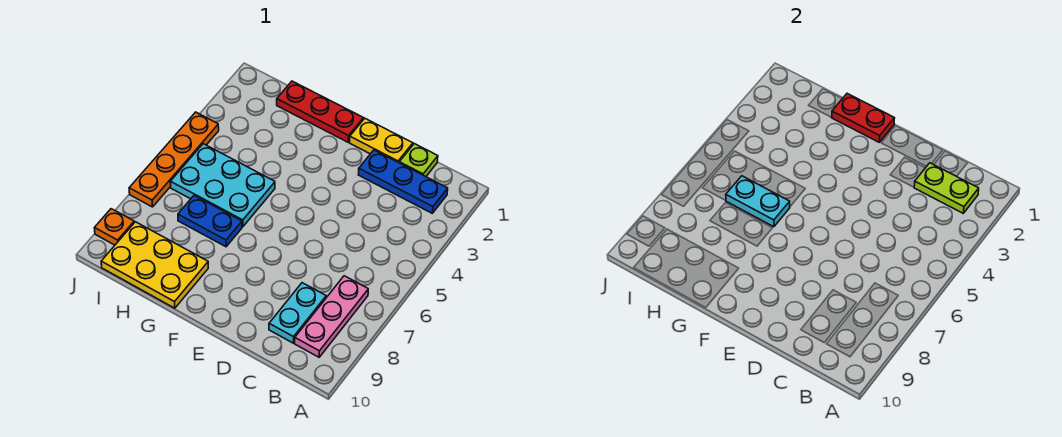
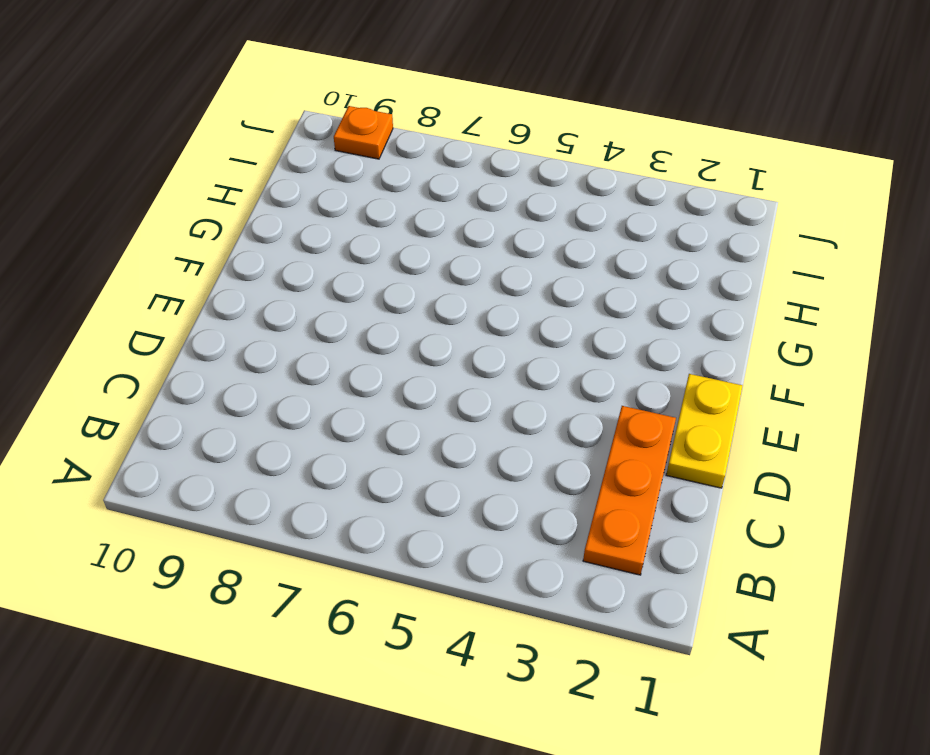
orange plate B2:D2 level 1 -> blue plate B2:D2 level 1
none -> pink plate B7:B9 level 1
none -> lime plate C1 level 1
none -> cyan plate C8:C9 level 1

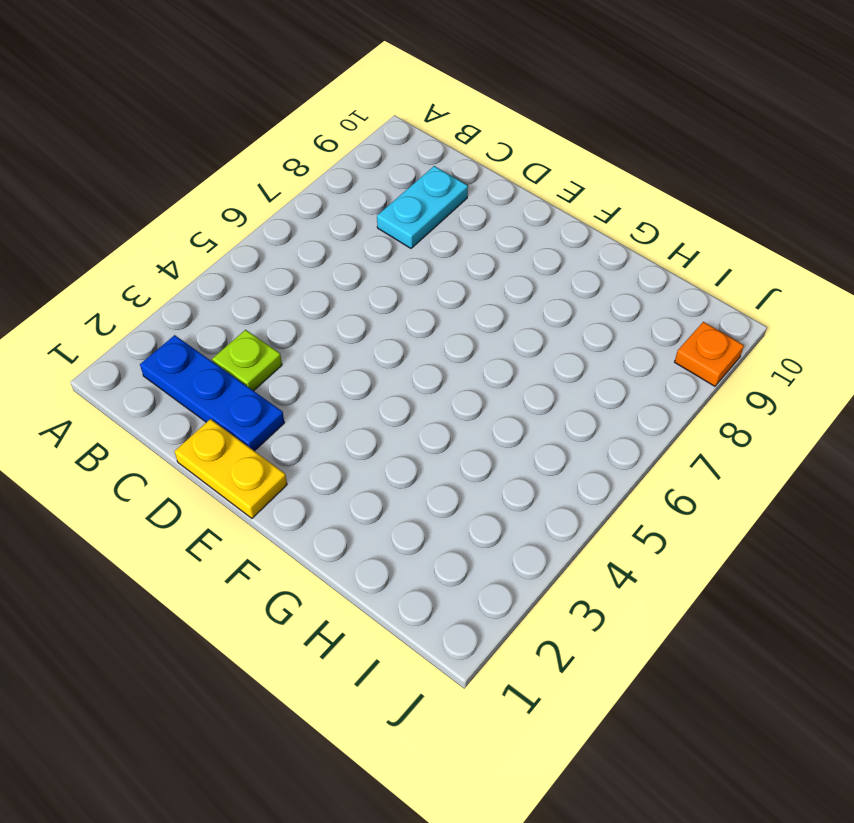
lime plate C3 level 1 -> lime plate C1 level 1
none -> pink plate B7:B9 level 1
none -> red plate F1:H1 level 1
none -> cyan plate G5:I6 level 1

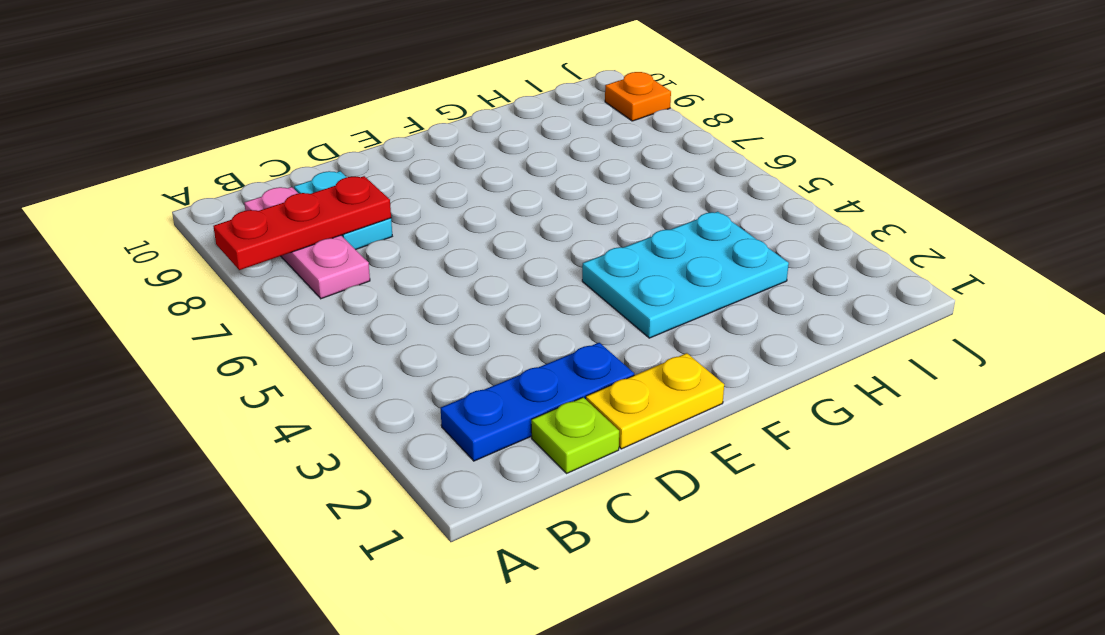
red plate A8:C8 level 2 -> red plate F1:H1 level 1
cyan plate F3:H4 level 1 -> cyan plate G5:I6 level 1
none -> blue plate G7:H7 level 1
none -> yellow plate G9:I10 level 1
none -> orange plate J4:J7 level 1

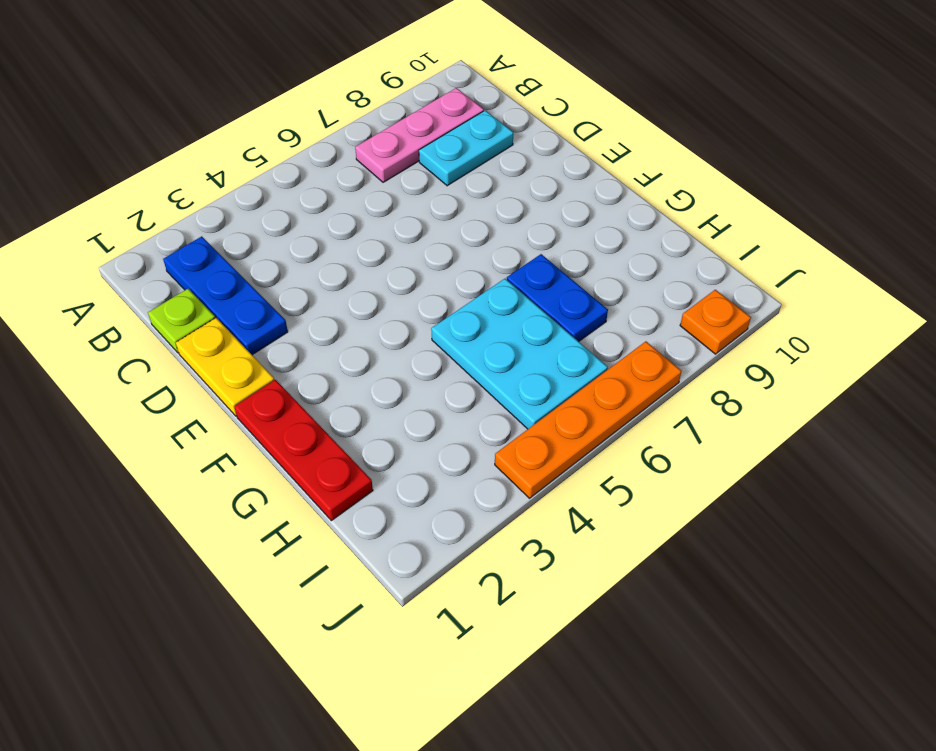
none -> yellow plate G9:I10 level 1
none -> lime plate B2:C2 level 2
none -> red plate F1:G1 level 2

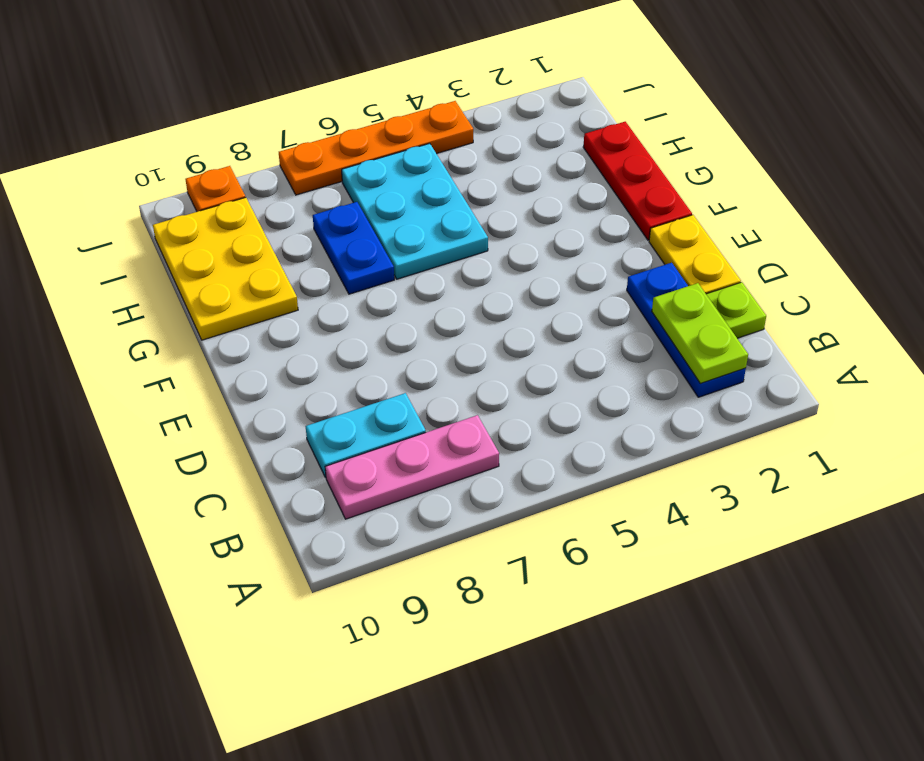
none -> red plate F1:G1 level 2
none -> cyan plate G6:H6 level 2

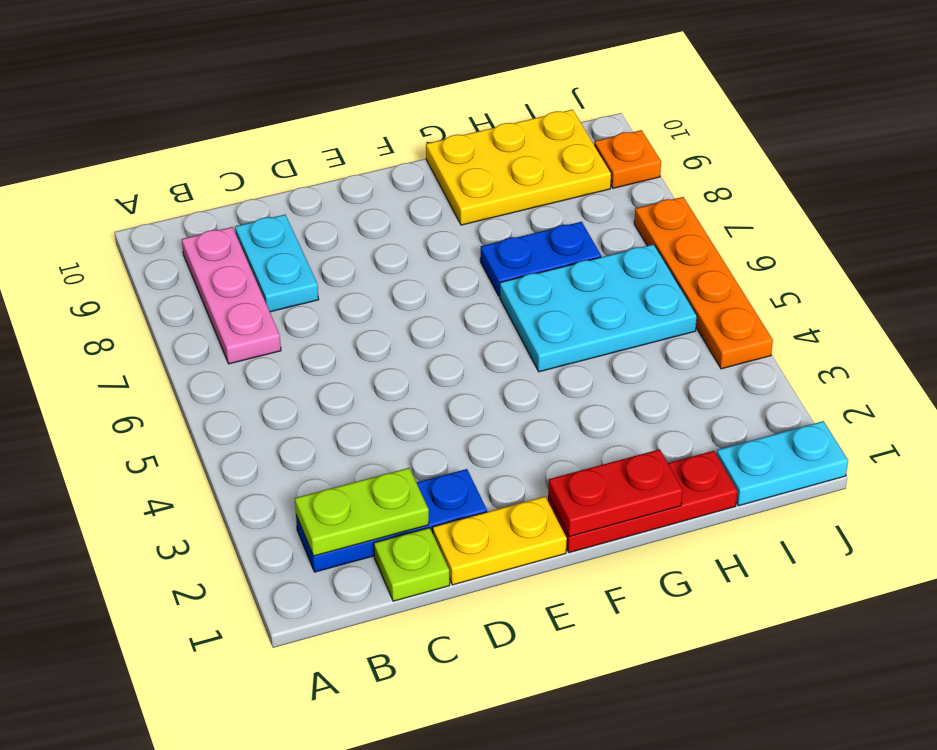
cyan plate I1:J1 level 1 -> cyan plate G6:H6 level 2

